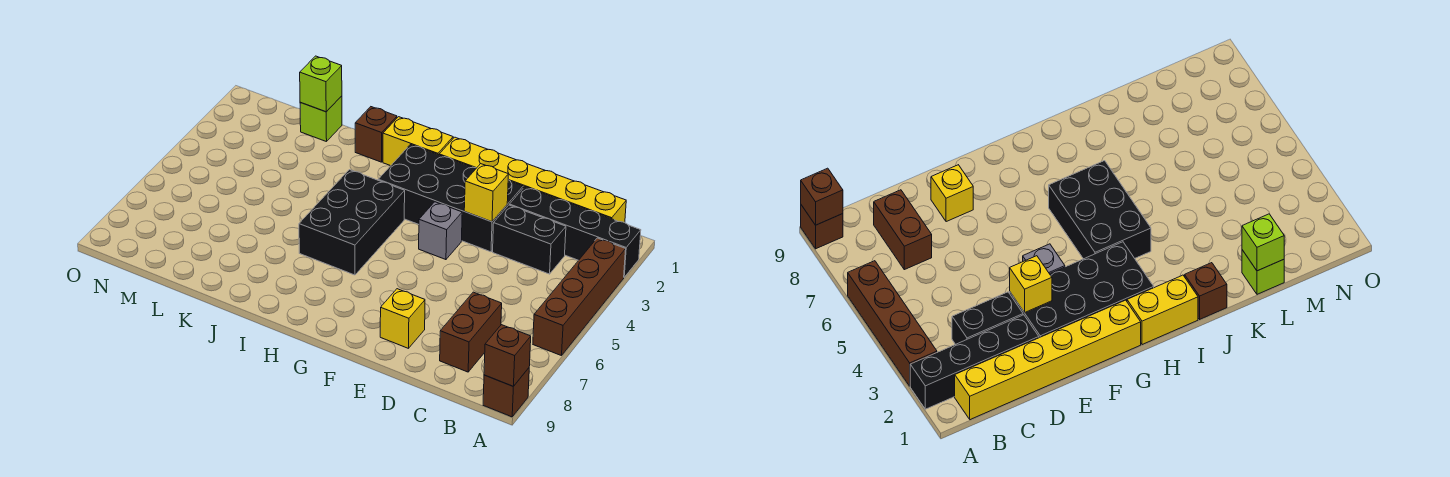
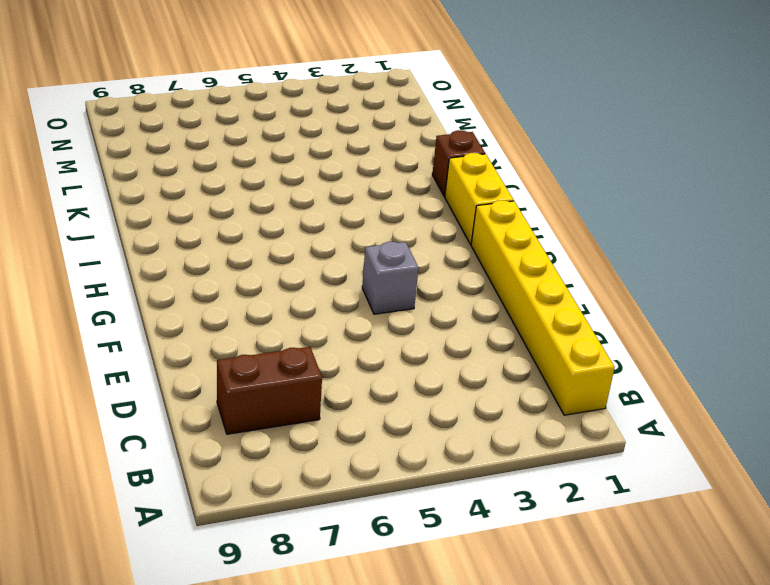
none -> black brick A2:D2 level 1
none -> brown brick A3:A6 level 1
none -> brown brick A9 level 1

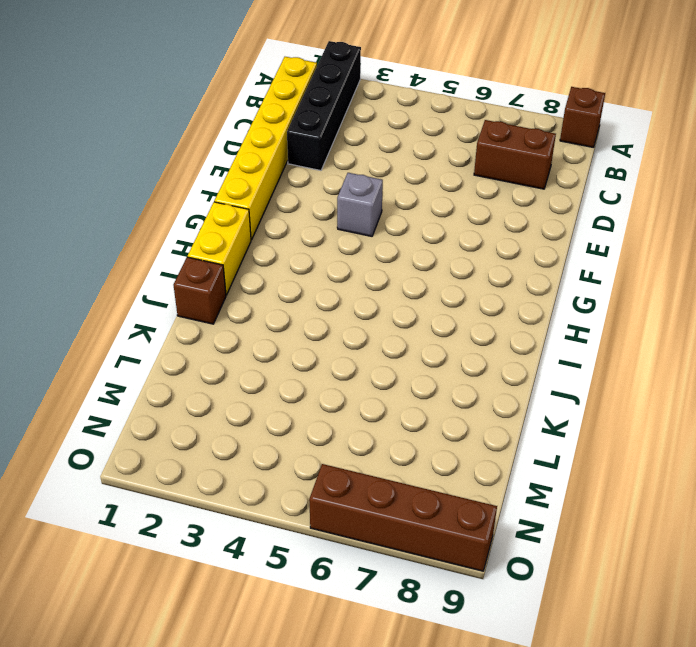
brown brick O6:O9 level 1 -> brown brick A3:A6 level 1
none -> black brick C3:D3 level 1
none -> black brick E2:H3 level 1
none -> yellow brick E8 level 1

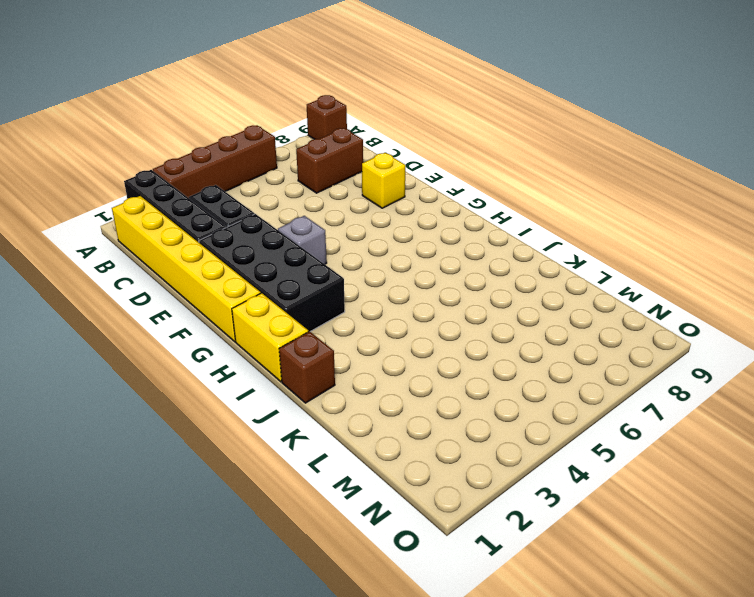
none -> black brick H4:I6 level 1
none -> lime brick L1 level 1
none -> brown brick A9 level 2

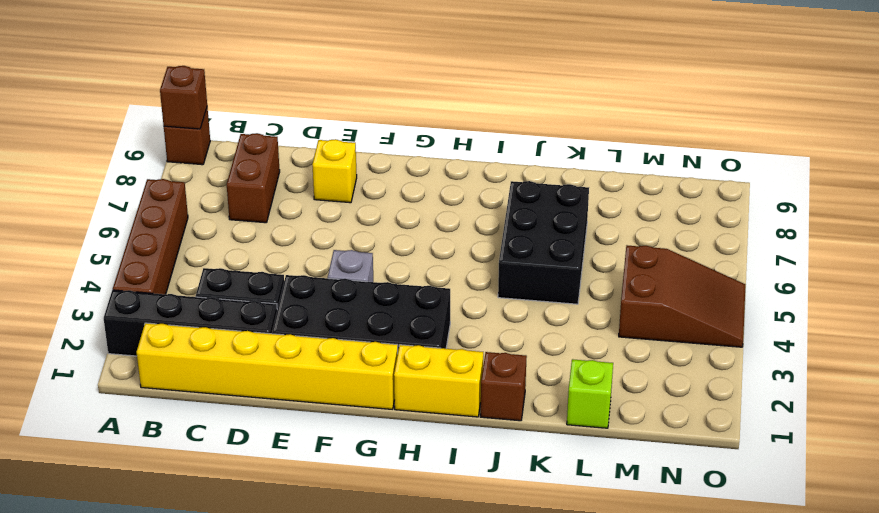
black brick J5:K7 level 1 -> black brick H4:I6 level 1
brown slope M4:O5 level 1 top M -> none
none -> yellow brick E3 level 2
none -> lime brick L1 level 2

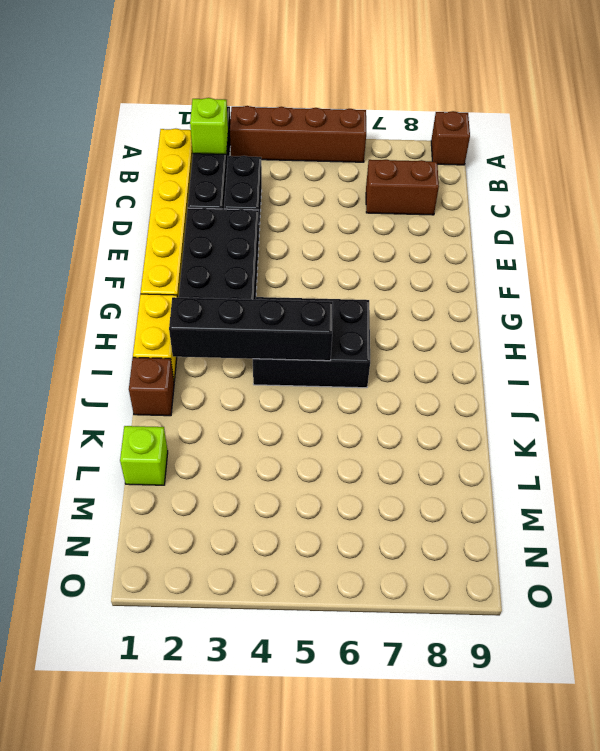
lime brick B2 level 2 -> lime brick L1 level 2
black brick I2:I5 level 2 -> none
none -> yellow brick E8 level 1
none -> grey brick F4 level 1
none -> brown brick A9 level 2

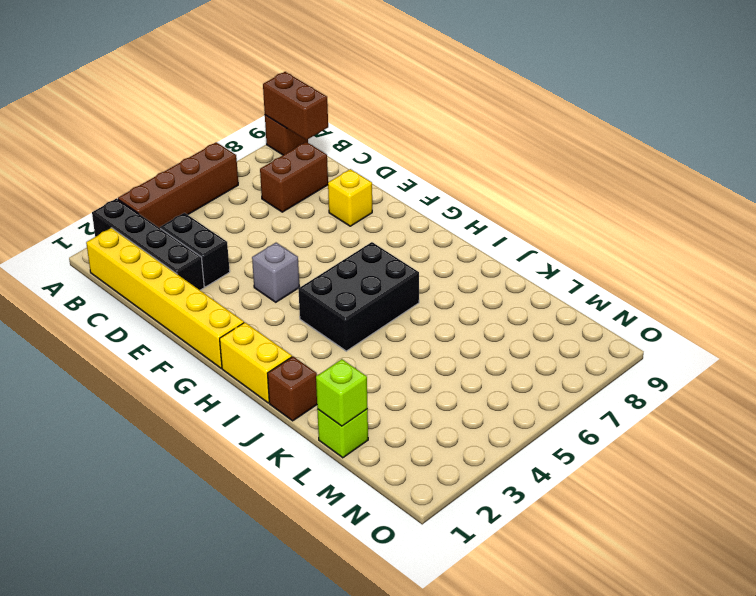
brown brick A9:B9 level 2 -> brown brick A9 level 2
none -> black brick E2:H3 level 1
none -> yellow brick E3 level 2

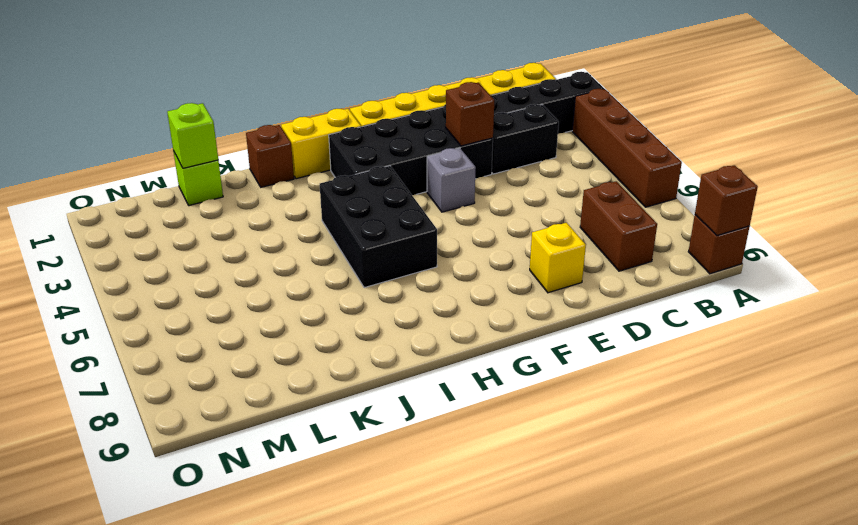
brown brick E3 level 2 -> yellow brick E3 level 2

